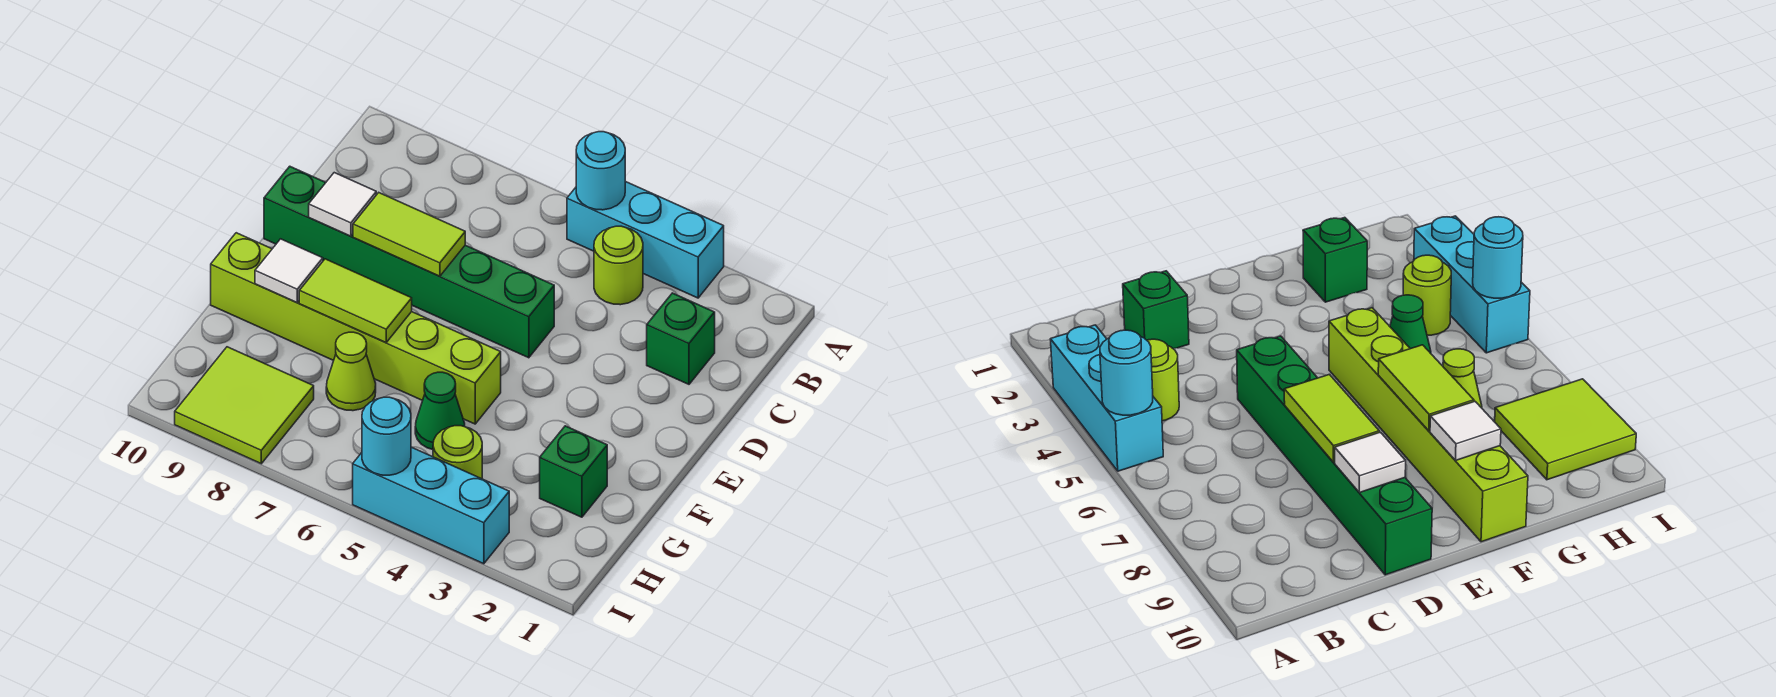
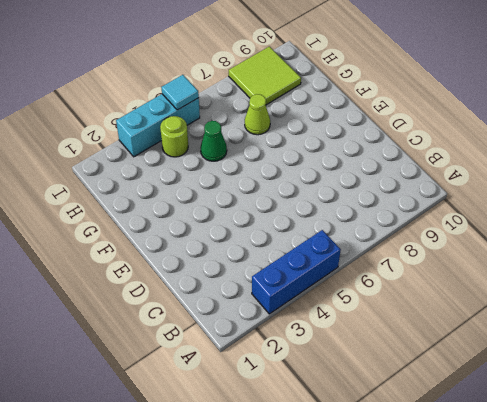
blue brick A3:A5 level 1 -> cyan brick A3:A5 level 1
cyan tile I5 level 2 -> cyan round brick I5 level 2
none -> lime round brick B4 level 1
none -> green brick C2 level 1
none -> green brick D5:D10 level 1

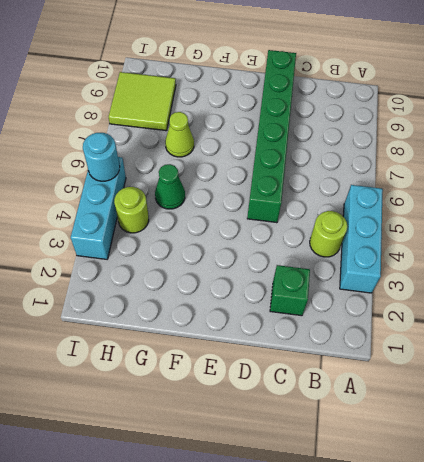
none -> lime brick F5:F10 level 1
none -> green brick G2 level 1
none -> cyan round brick A5 level 2

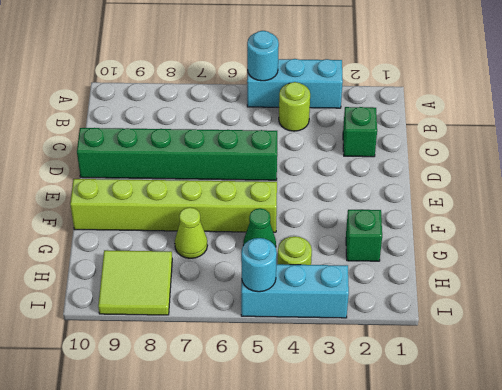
none -> lime tile D7:D8 level 2
none -> white tile D9 level 2
none -> lime tile F7:F8 level 2

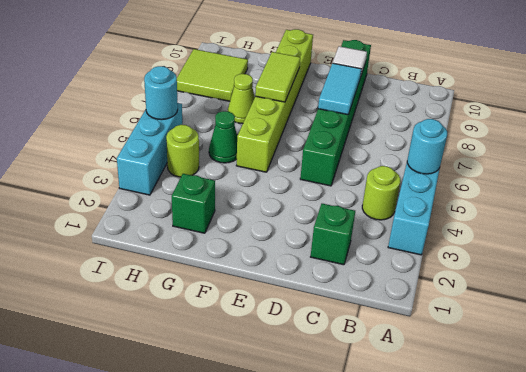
cyan tile D7:D8 level 2 -> lime tile D7:D8 level 2
none -> white tile F9 level 2

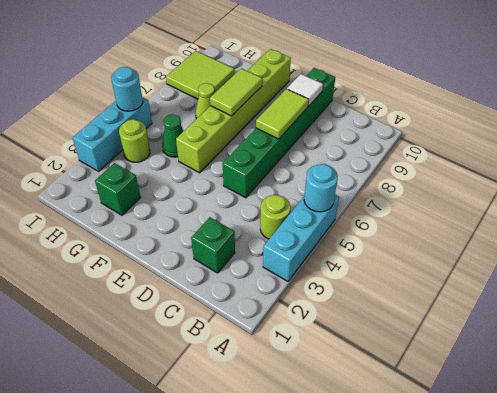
none -> white tile F9 level 2

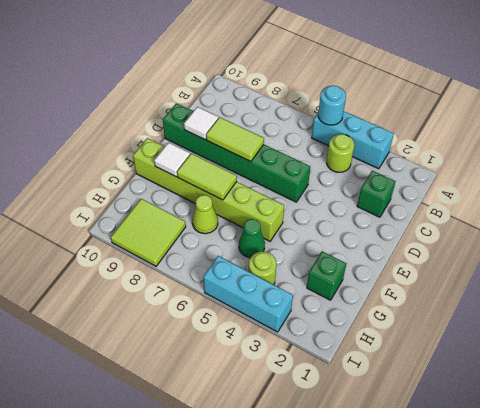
none -> cyan round brick I5 level 2

